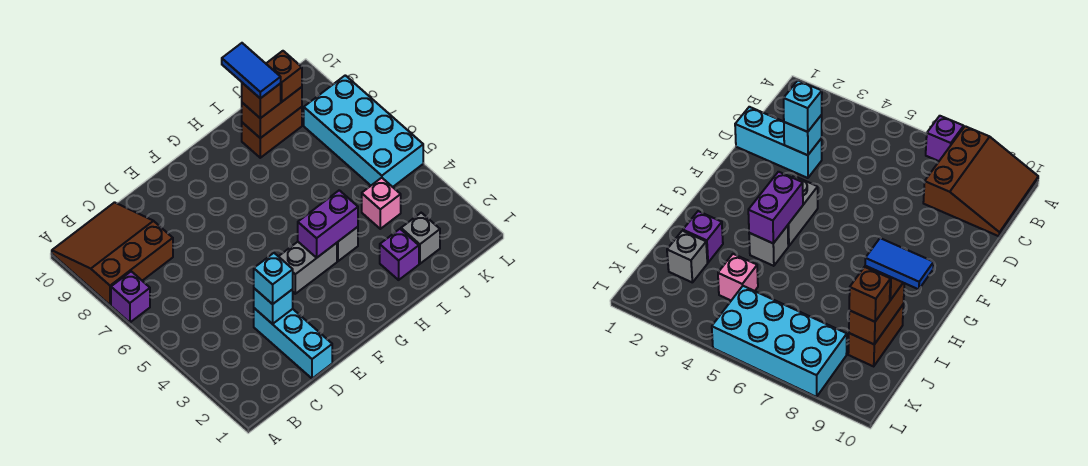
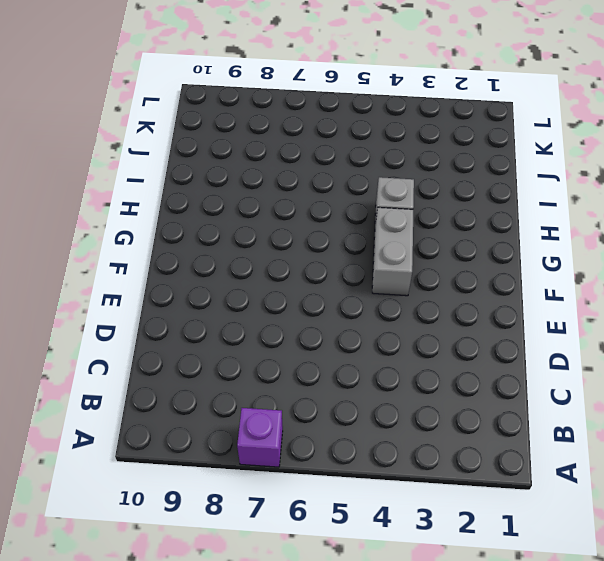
none -> brown slope A8:C10 level 1 top 8
none -> cyan brick D1:D3 level 1
none -> purple brick I2 level 1

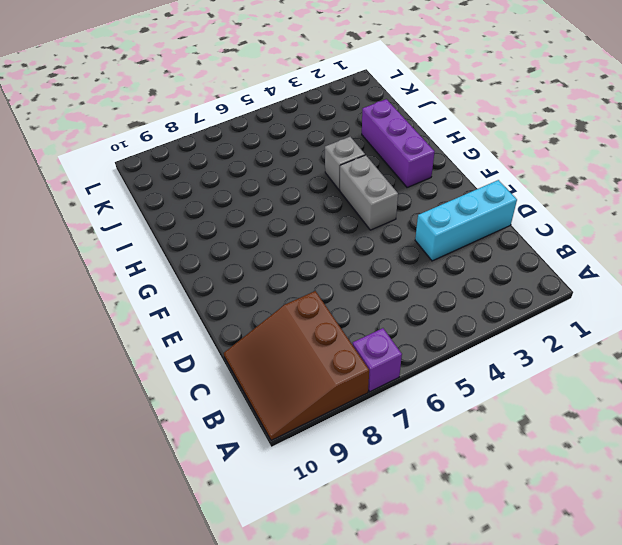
purple brick G2:I2 level 1 -> purple brick I2 level 1
none -> brown brick I9:J9 level 1
none -> grey brick J2 level 1
none -> pink brick J4 level 1

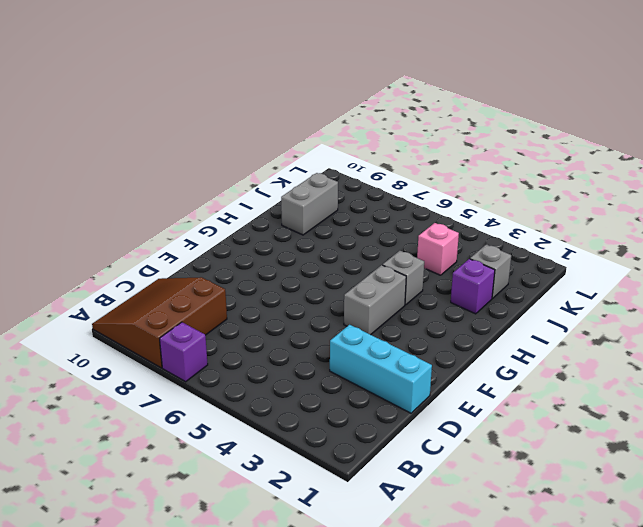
grey brick I9:J9 level 1 -> brown brick I9:J9 level 1
none -> cyan brick K5:L8 level 1
none -> cyan brick D3 level 2
none -> purple brick G4:H4 level 2

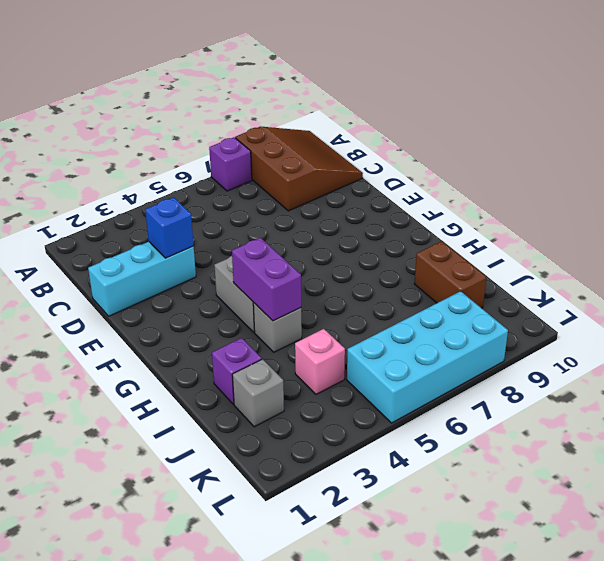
blue brick D3 level 2 -> cyan brick D3 level 2
none -> brown brick I9:J9 level 2
none -> cyan brick D3 level 3
none -> brown brick I9 level 3

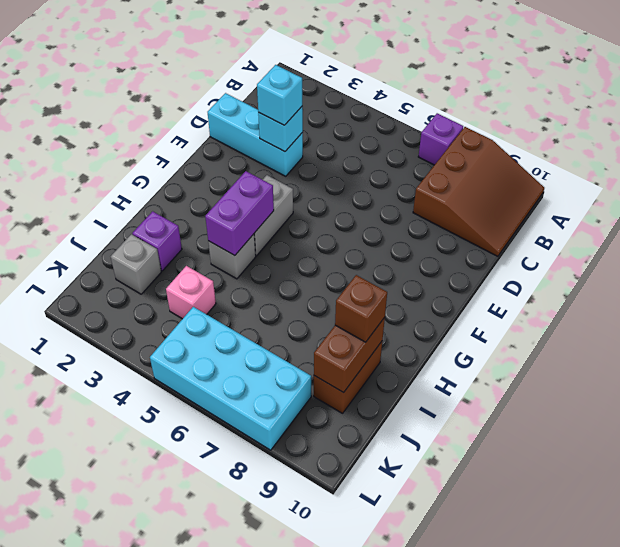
none -> brown brick J9 level 3
none -> blue tile I9:I10 level 4

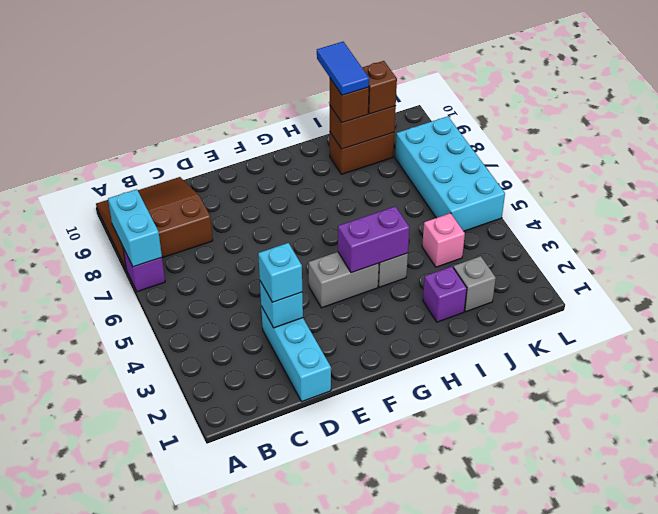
cyan brick A7:A8 level 2 -> none

